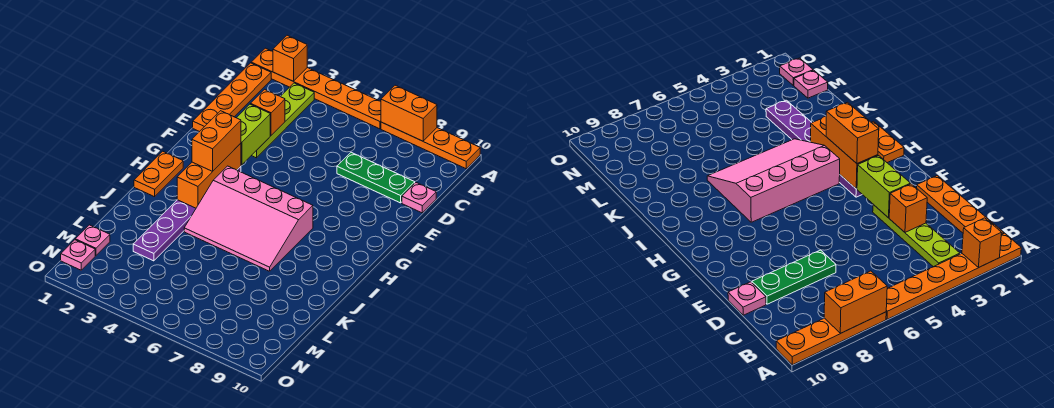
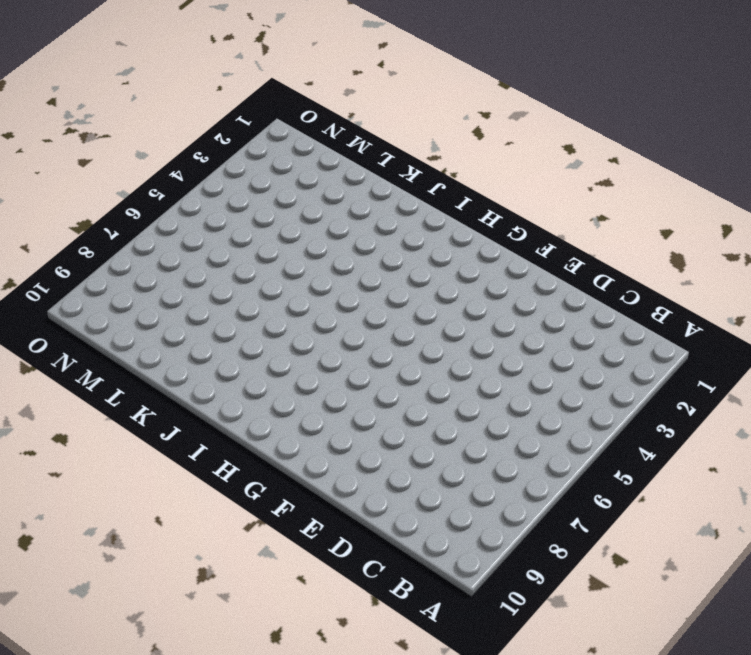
none -> orange plate A1:A6 level 1
none -> orange plate A7:A10 level 1
none -> orange plate B1:E1 level 1

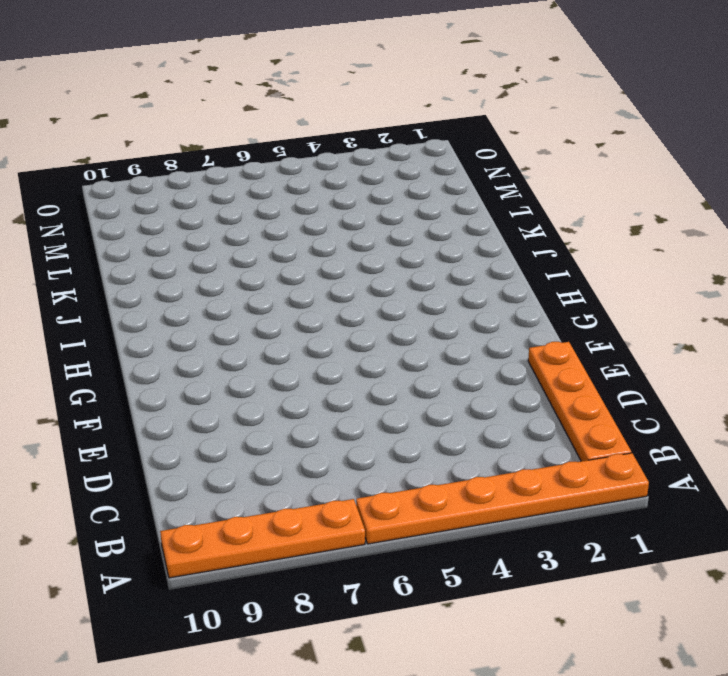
none -> lime plate B3:E3 level 1
none -> green plate D7:D9 level 1
none -> pink plate D10 level 1

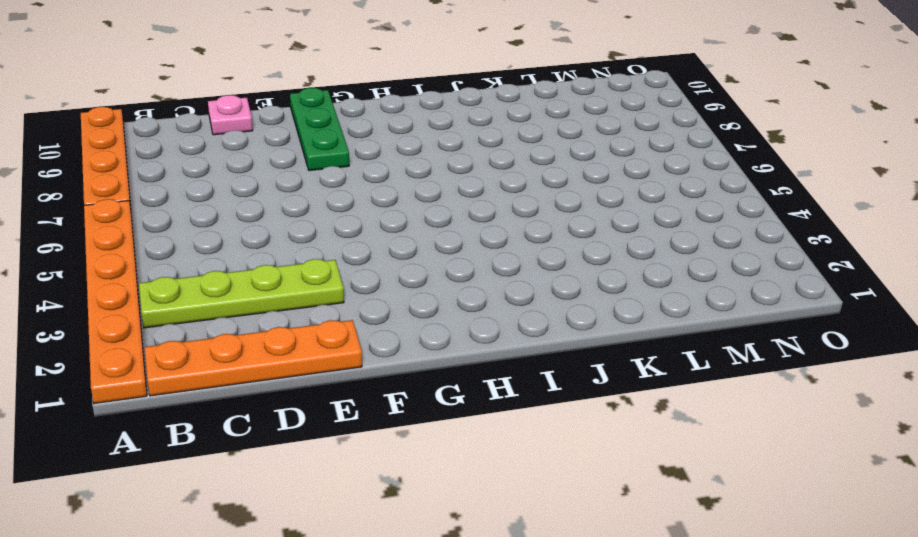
green plate F8:F10 level 1 -> green plate D7:D9 level 1
none -> purple plate G3:L3 level 1
none -> orange plate H1:I1 level 1
none -> pink slope H4:J7 level 1 top H

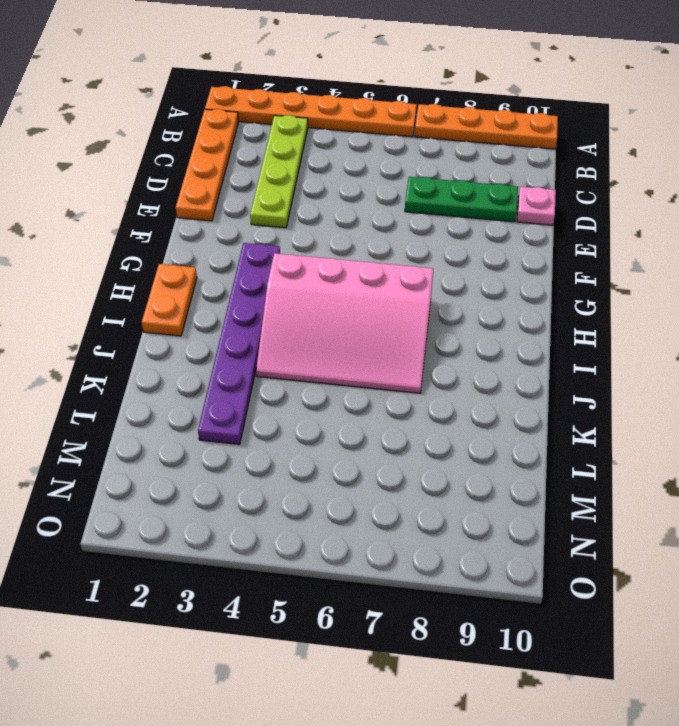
none -> pink plate M1 level 1
none -> pink plate N1 level 1
none -> orange brick A2 level 2

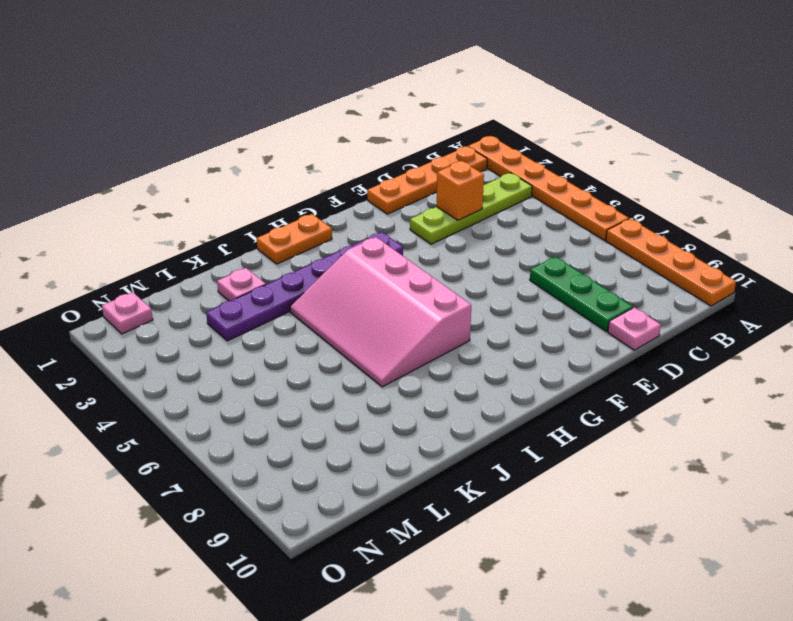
pink plate K2 level 1 -> pink plate M1 level 1
none -> orange brick A2 level 2
none -> orange brick A7:A8 level 2
none -> lime brick E3:F3 level 2

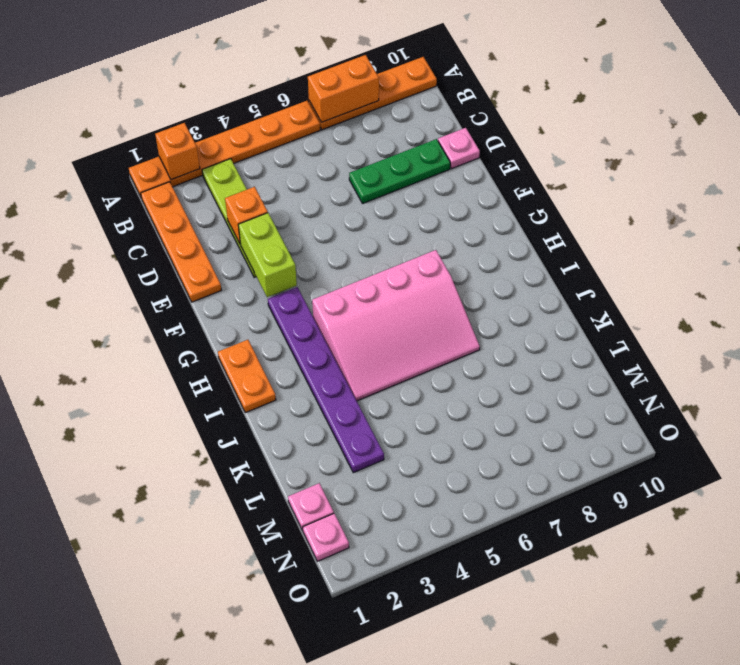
none -> orange brick G3:I3 level 2
none -> orange brick G3:H3 level 3

